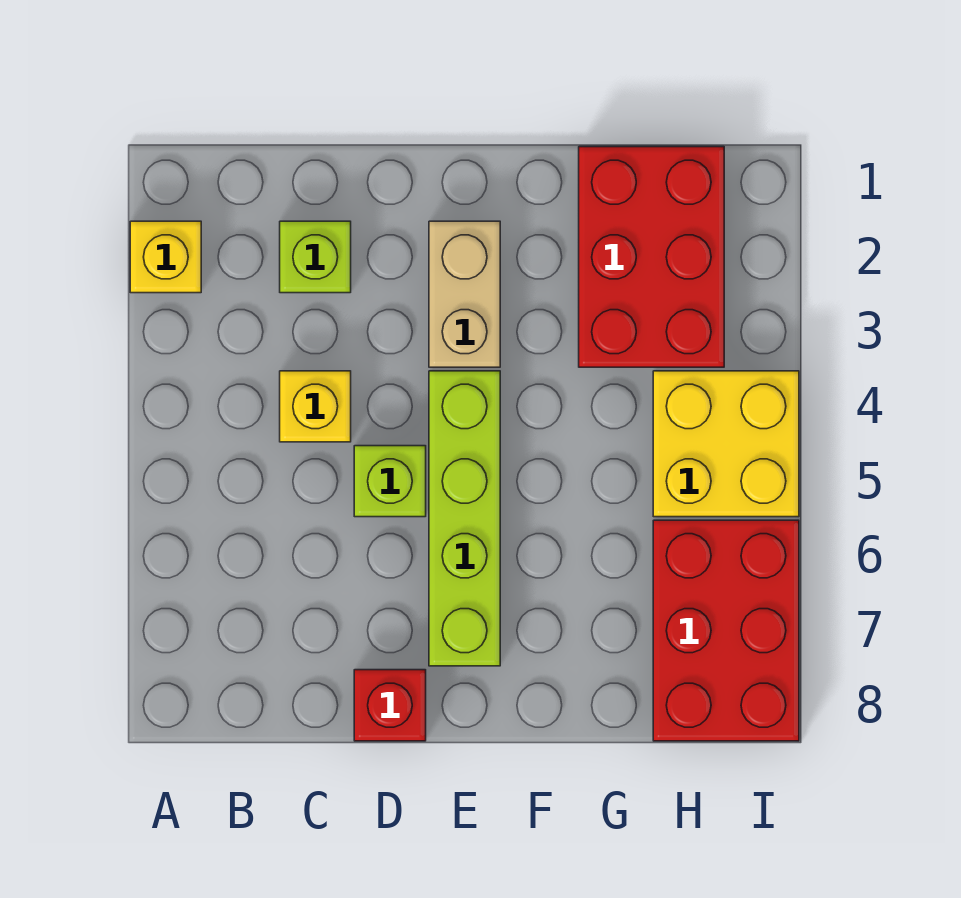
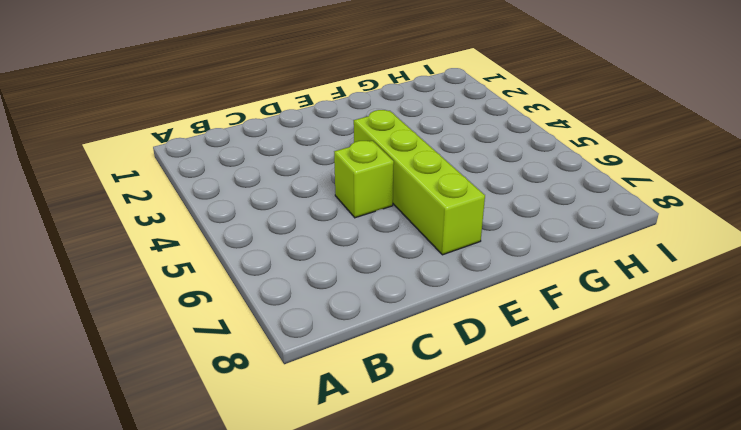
none -> yellow brick A2 level 1
none -> lime brick C2 level 1

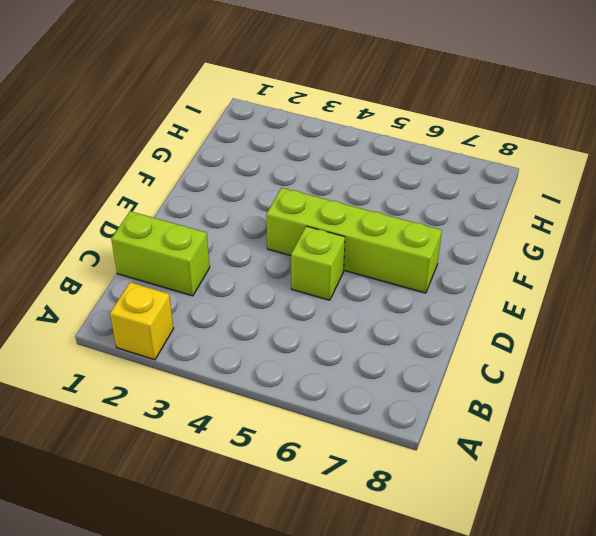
lime brick C1:C2 level 1 -> lime brick C2 level 1
none -> yellow brick C4 level 1
none -> red brick D8 level 1

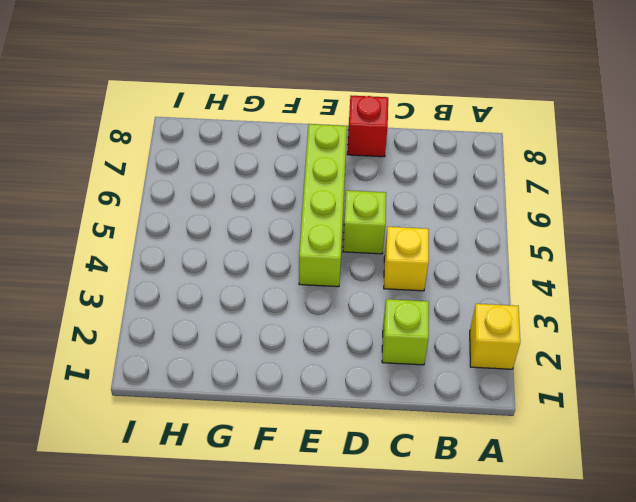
none -> tan brick E2:E3 level 1
none -> red brick G1:H3 level 1

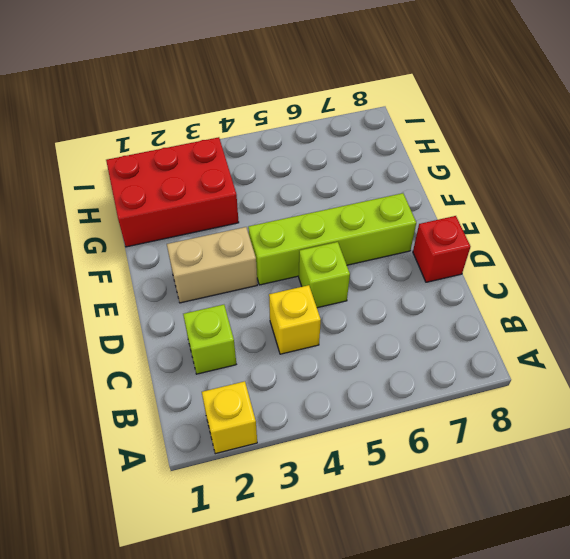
none -> yellow brick H4:I5 level 1
none -> red brick H6:I8 level 1

